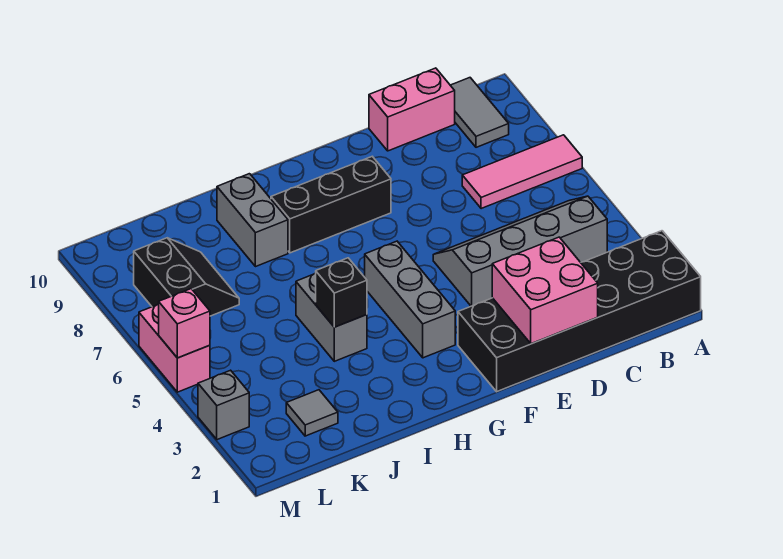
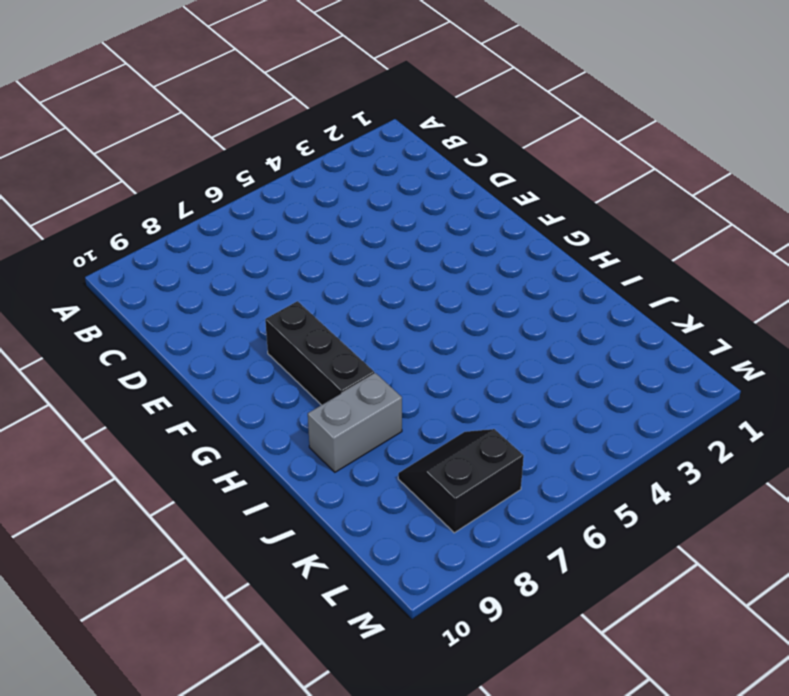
none -> black brick A1:F2 level 1
none -> pink tile A7:C7 level 1
none -> grey slope B4:E5 level 1 top 4

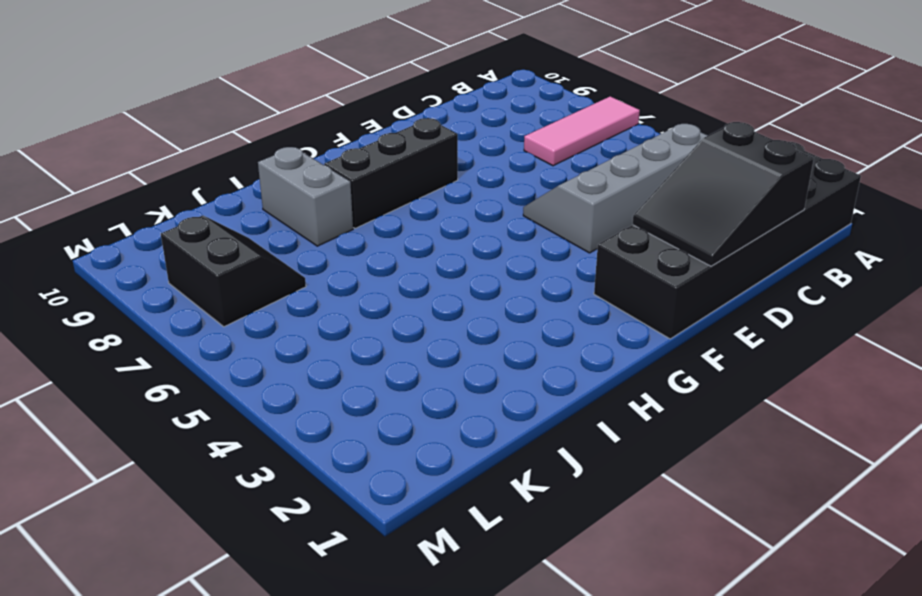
black slope C1:E2 level 2 top C -> pink brick D1:E2 level 2
none -> grey tile B9:B10 level 1
none -> pink brick C10:D10 level 1
none -> grey brick G3:G5 level 1

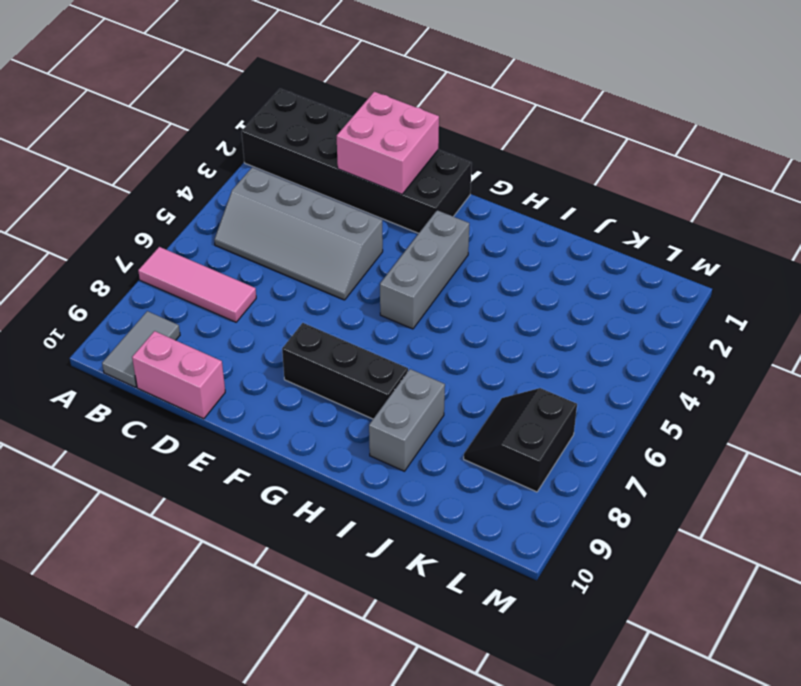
none -> grey brick I4:I5 level 1
none -> grey tile K2 level 1
none -> grey brick M3 level 1

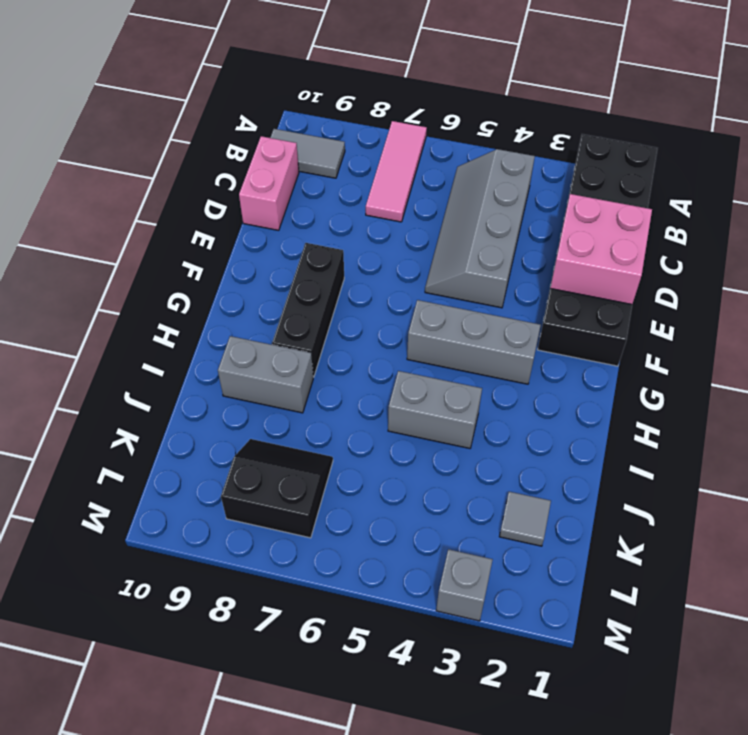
none -> pink brick M5:M6 level 1
none -> black brick I4 level 2
none -> pink brick M5 level 2

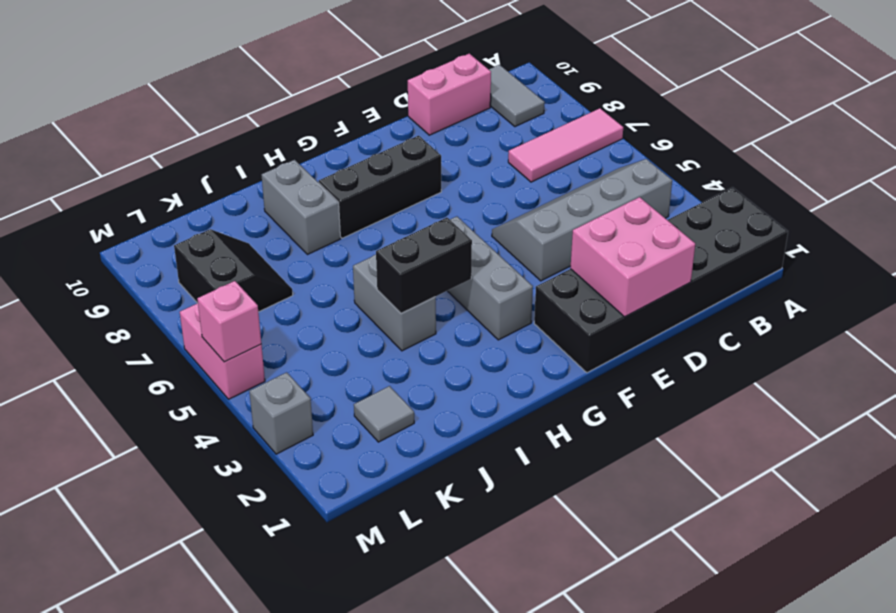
black brick H4:I4 level 2 -> black brick I4 level 2

